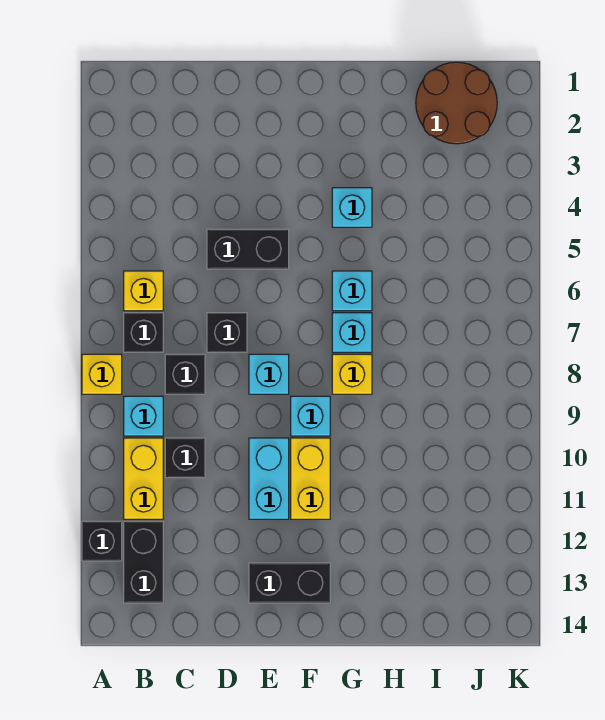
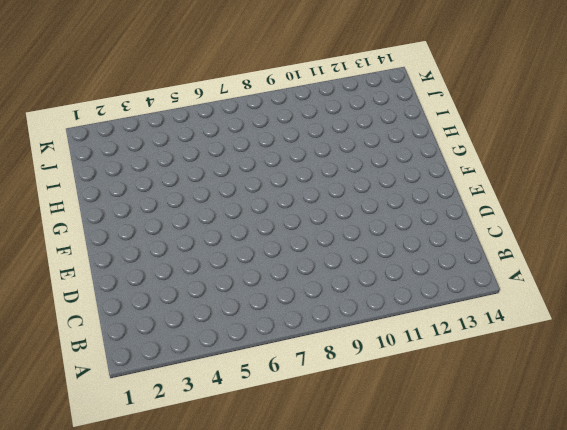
none -> yellow brick A8 level 1
none -> black brick A12 level 1
none -> yellow brick B6 level 1

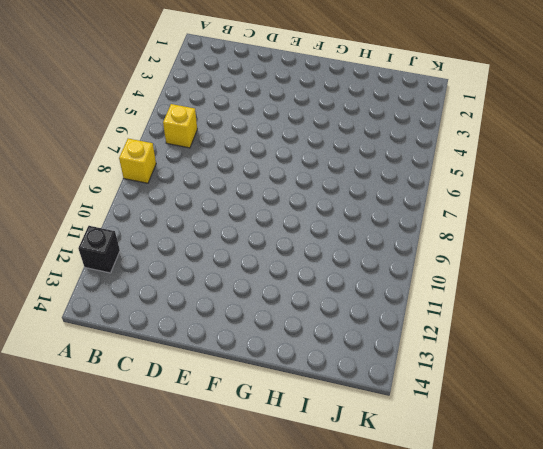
none -> black brick B7 level 1
none -> cyan brick B9 level 1
none -> yellow brick B10:B11 level 1

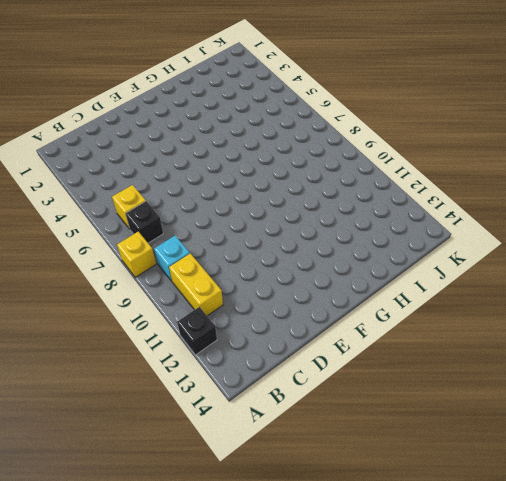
none -> black brick B12:B13 level 1
none -> black brick C8 level 1
none -> black brick C10 level 1

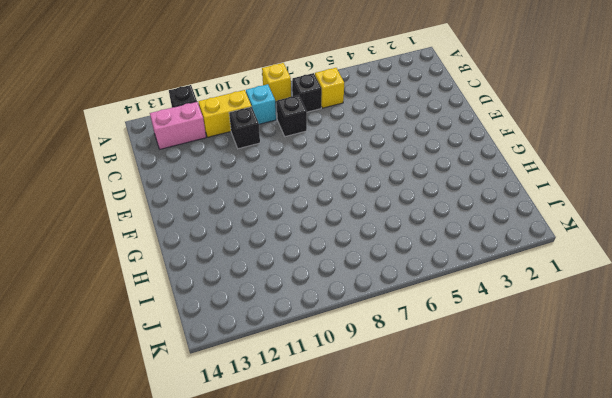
pink brick B12:B13 level 1 -> black brick B12:B13 level 1
none -> black brick D5:E5 level 1
none -> black brick D7 level 1
none -> cyan brick E8 level 1

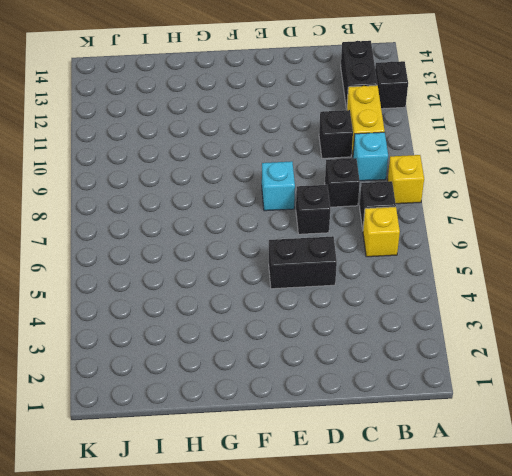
none -> cyan brick E10:E11 level 1
none -> black brick E13:F13 level 1
none -> cyan brick F9 level 1

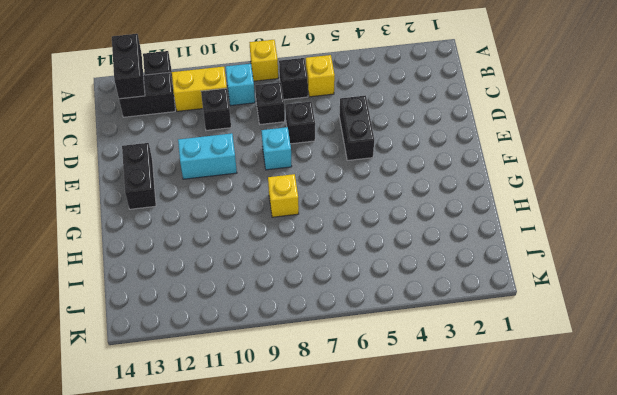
black brick A13:B13 level 2 -> none
none -> cyan brick F9 level 1
none -> yellow brick F10:F11 level 1
none -> cyan brick G4 level 1

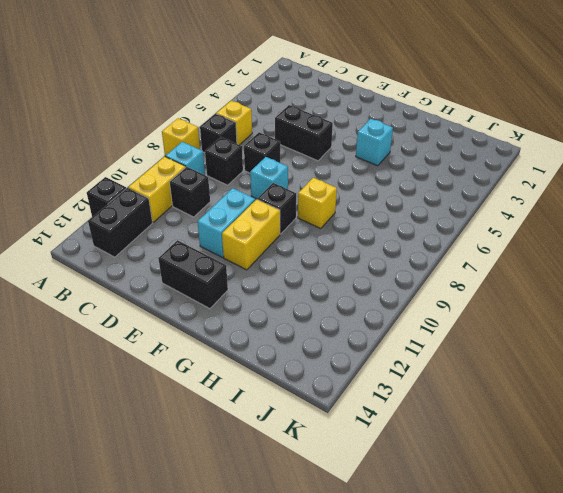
black brick F9 level 1 -> cyan brick F9 level 1
none -> cyan brick G6 level 1
none -> cyan brick G7 level 1
none -> brown round brick I1:J2 level 1

